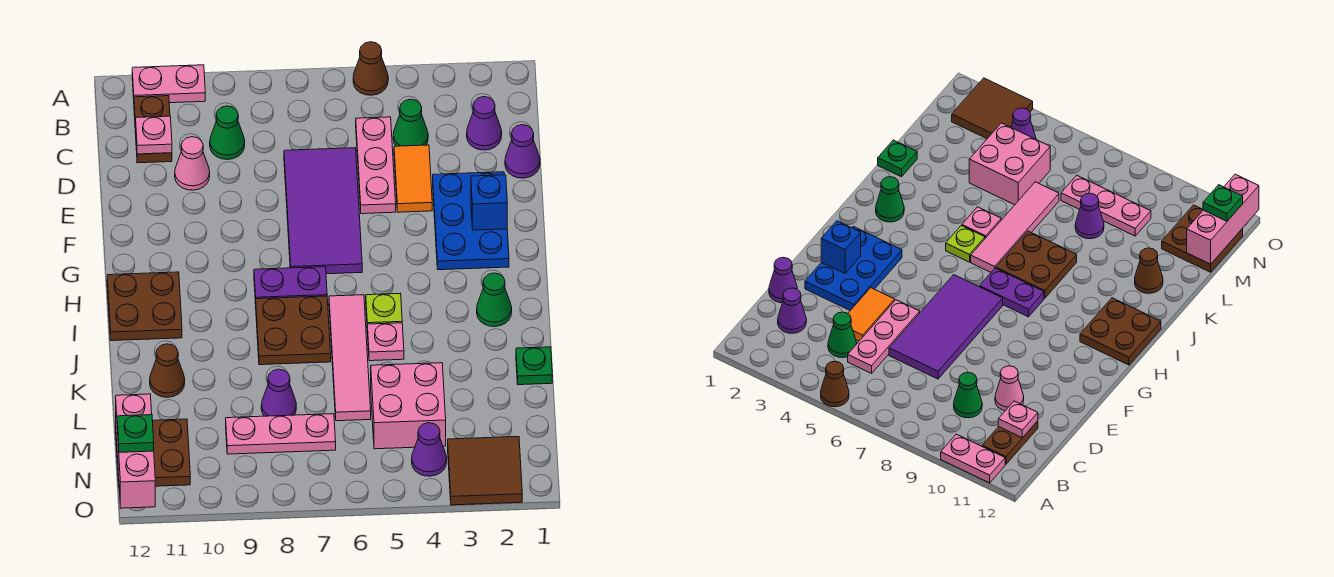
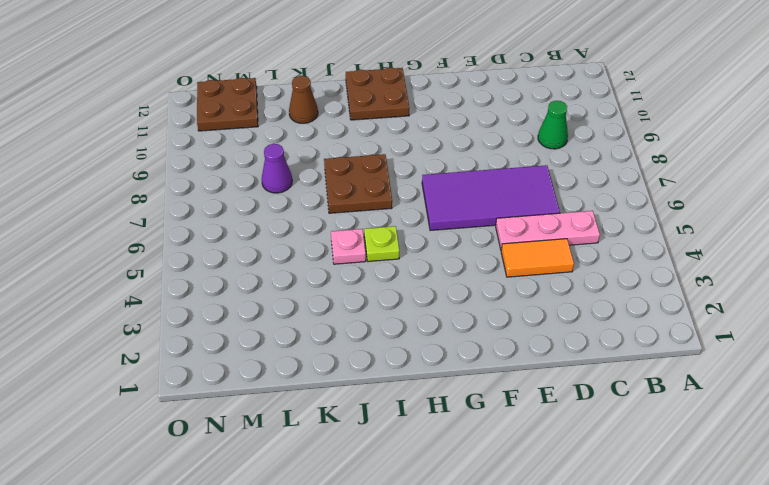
none -> brown cone A5 level 1
none -> pink plate A10:A11 level 1
none -> brown plate B11:C11 level 1
none -> purple cone C2 level 1

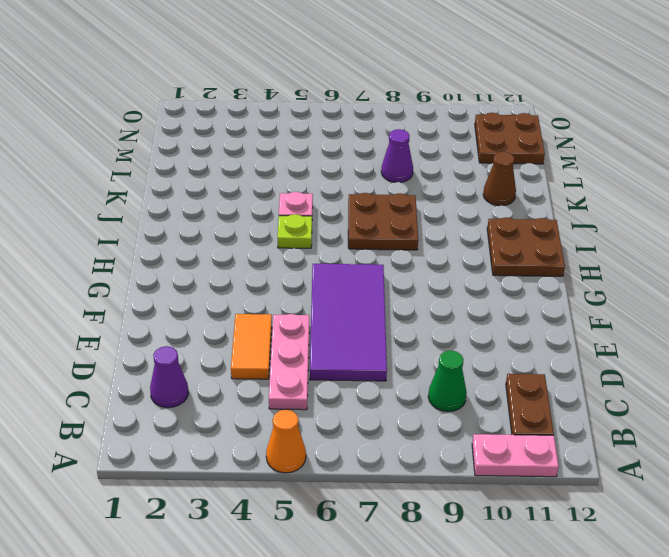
orange cone A5 level 1 -> brown cone A5 level 1
none -> green cone C4 level 1
none -> purple cone D1 level 1
none -> pink cone D10 level 1
none -> blue plate E2:G3 level 1

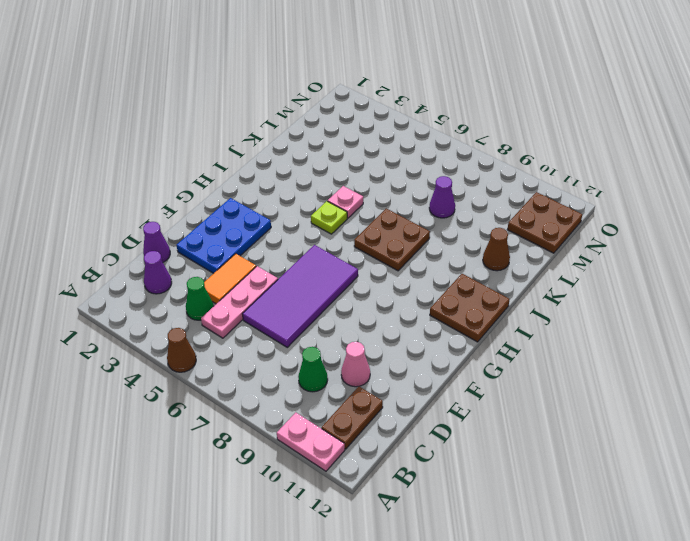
none -> purple plate H7:H8 level 1
none -> green cone I2 level 1
none -> pink tile I6:L6 level 1
none -> green plate K1 level 1

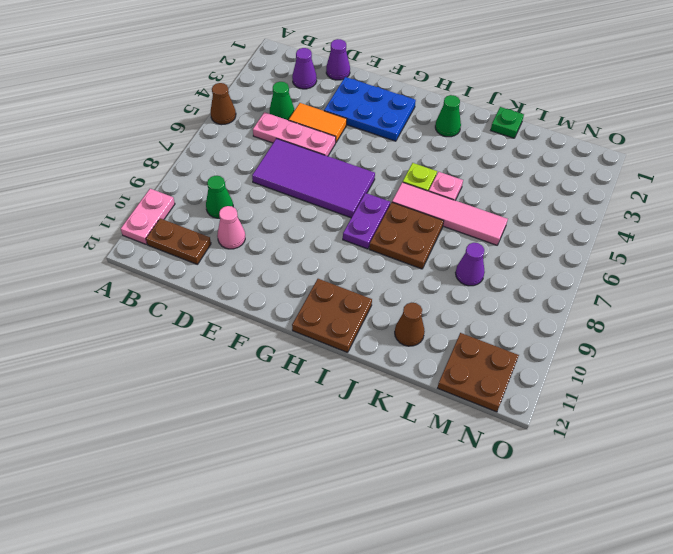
none -> pink brick L4:M5 level 1
none -> pink plate M7:M9 level 1
none -> brown tile N2:O3 level 1
none -> purple cone N4 level 1

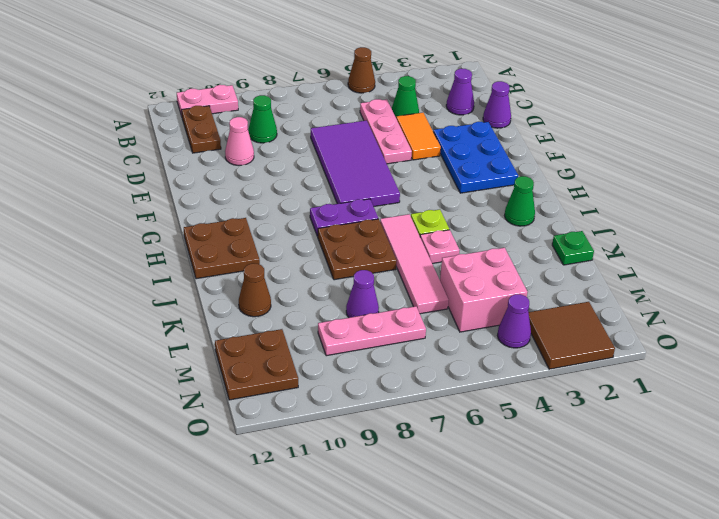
none -> pink plate C11 level 2
none -> blue brick F2 level 2
none -> pink brick M12:O12 level 2
none -> green plate N12 level 3

